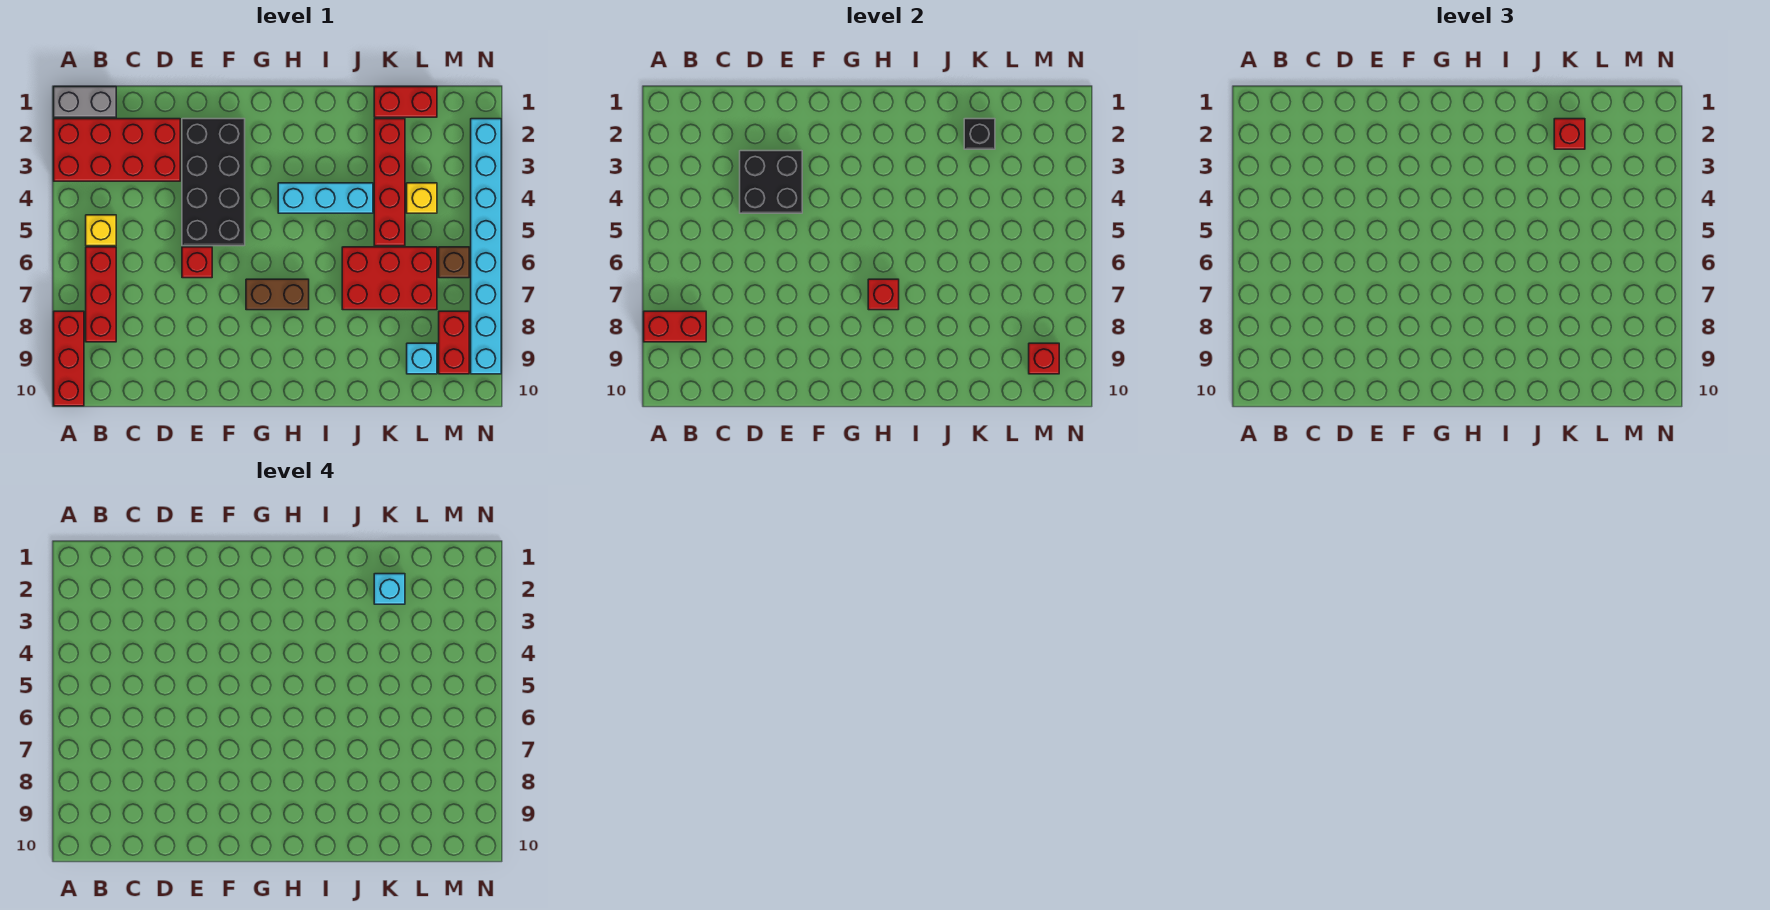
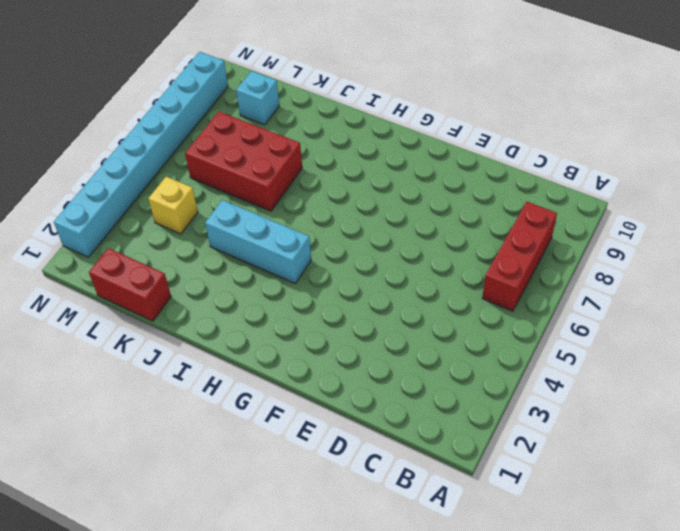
none -> grey brick A1:B1 level 1
none -> red brick A2:D3 level 1
none -> red brick A8:A10 level 1

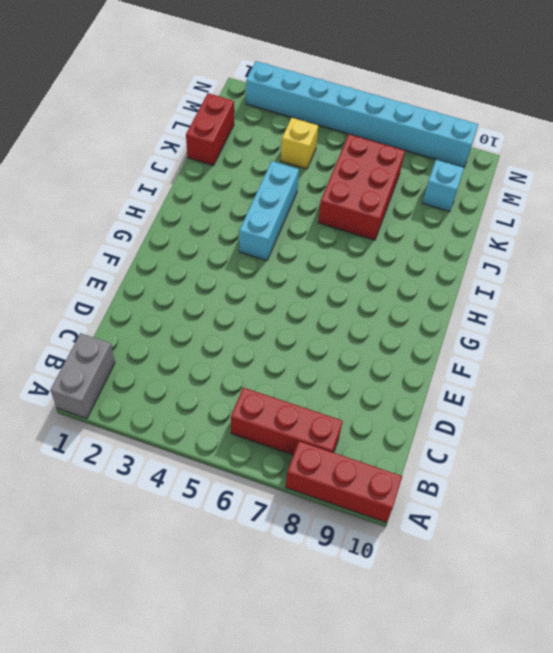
none -> red brick A2:D3 level 1
none -> yellow brick B5 level 1
none -> black brick E2:F5 level 1

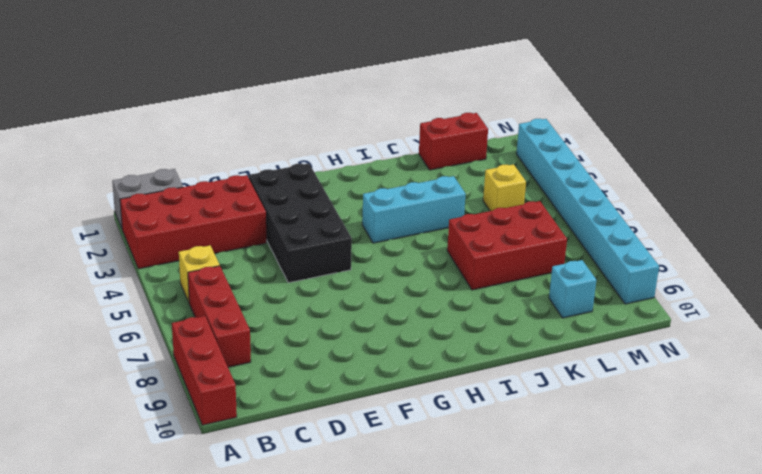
none -> red brick E6 level 1
none -> brown brick G7:H7 level 1
none -> red brick K2:K5 level 1

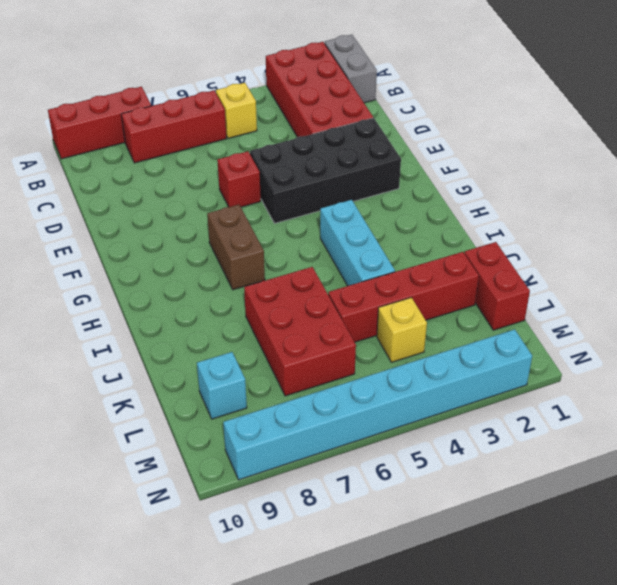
none -> brown brick M6 level 1
none -> red brick M8:M9 level 1
none -> red brick A8:B8 level 2

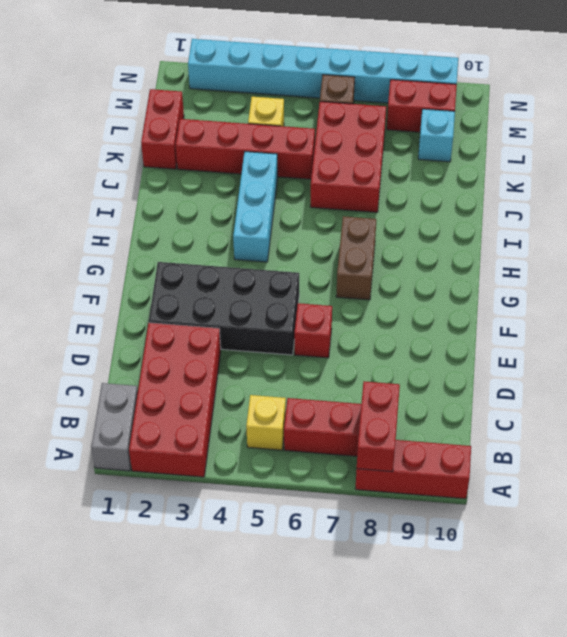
none -> black brick D3:E4 level 2
none -> red brick H7 level 2
none -> black brick K2 level 2

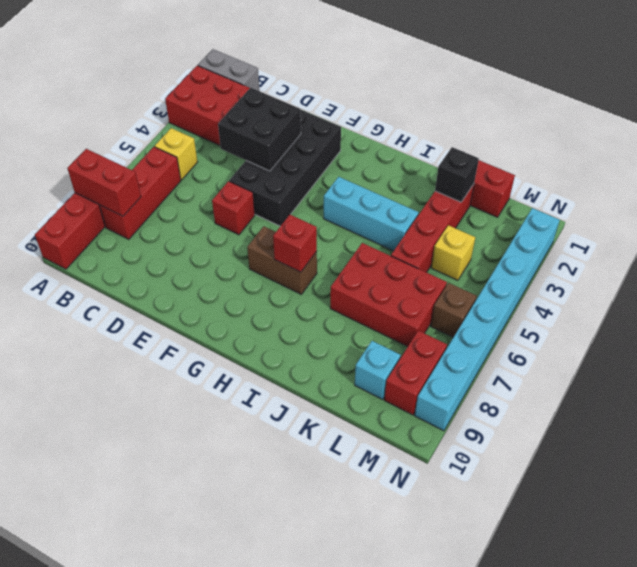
none -> red brick M9 level 2
none -> red brick K2 level 3
none -> cyan brick K2 level 4

